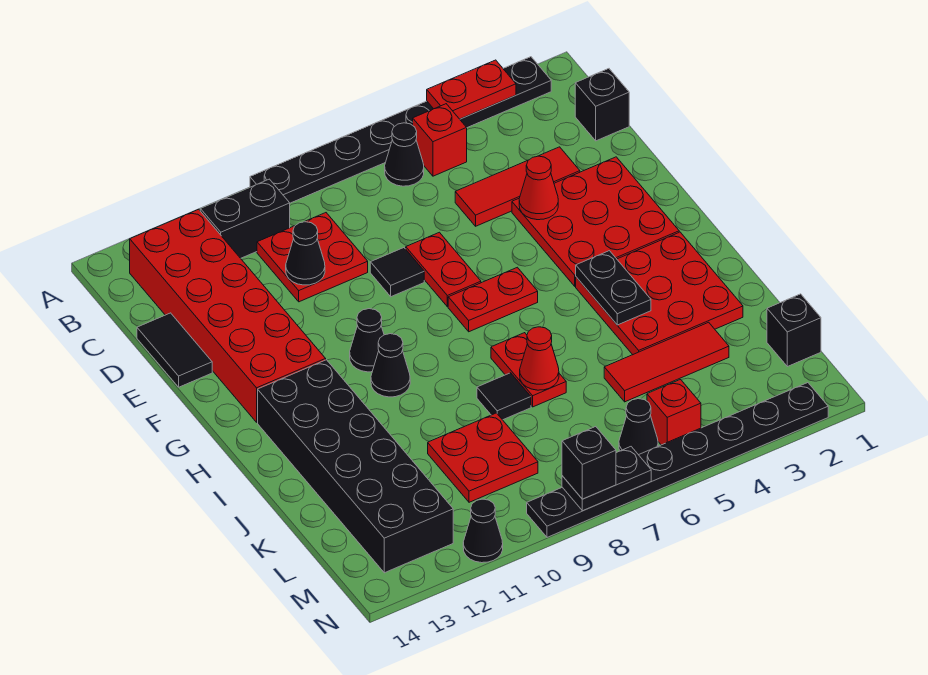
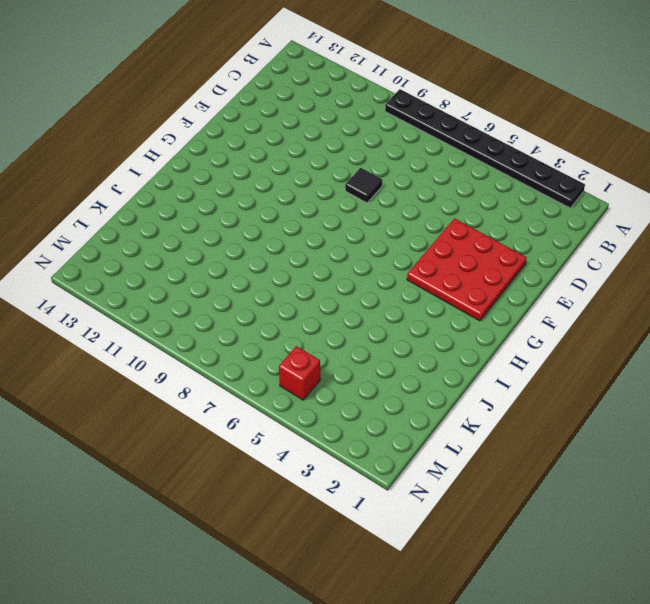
none -> red brick B5 level 1
none -> black cone B6 level 1
none -> black brick B10:B11 level 1
none -> red brick B12:G13 level 1

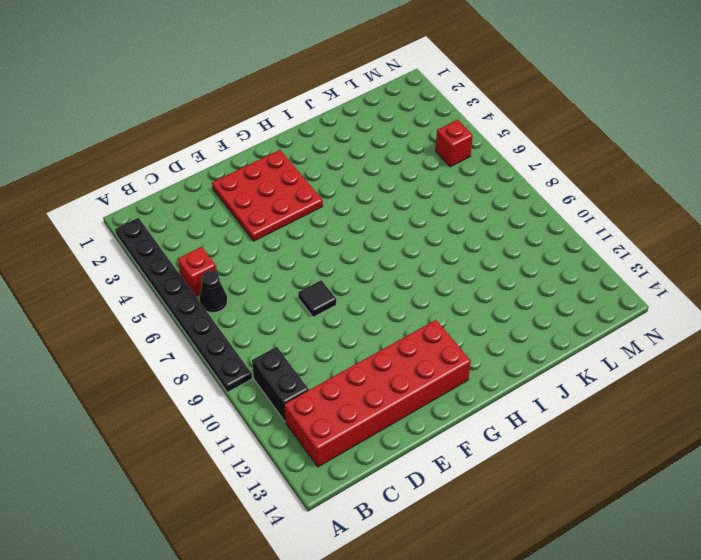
none -> black brick C1 level 1
none -> red plate C9:D10 level 1
none -> red tile D3:D5 level 1
none -> black tile D14:E14 level 1

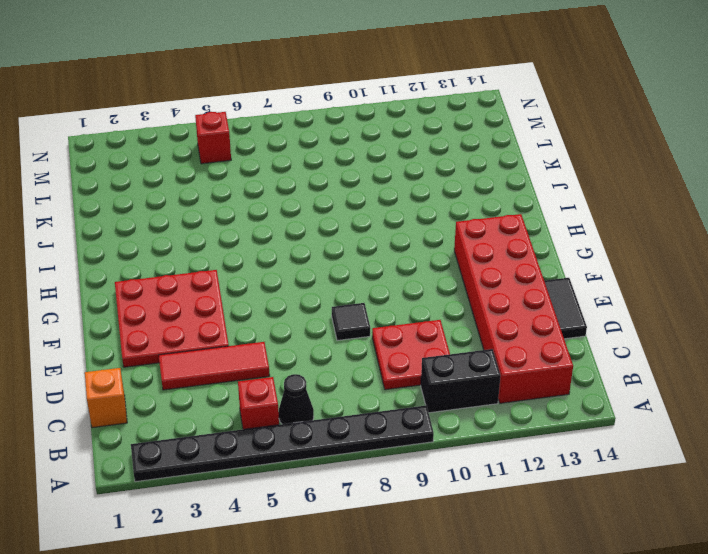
orange brick C1 level 1 -> black brick C1 level 1
none -> red plate E7:F7 level 1
none -> red plate G6:G7 level 1
none -> black cone G10 level 1
none -> red plate H2:J4 level 1

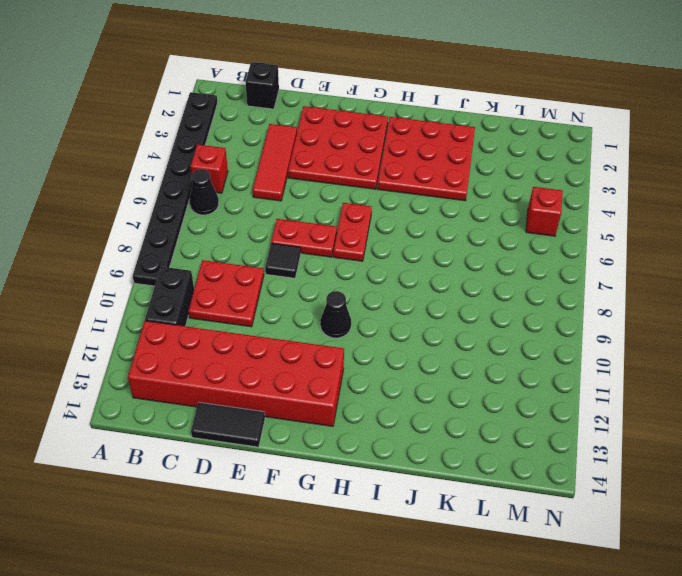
none -> black cone H10 level 1
none -> black brick H12:M13 level 1
none -> red plate I7:J7 level 1
none -> black tile J8 level 1

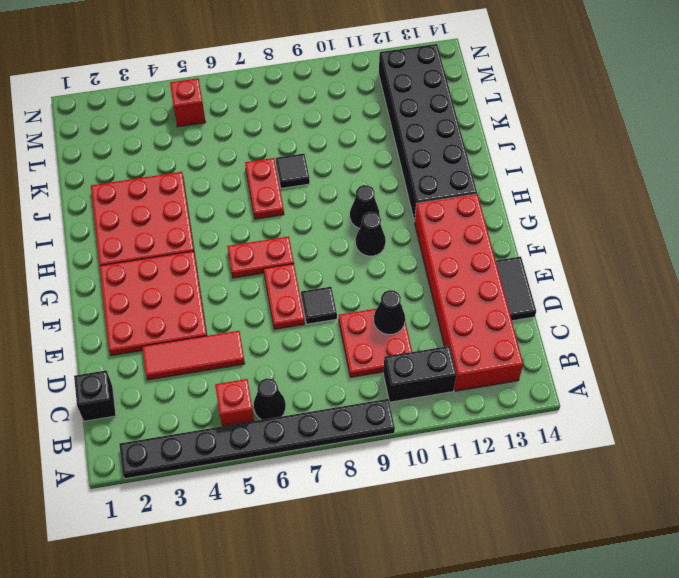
none -> red tile K3:K5 level 1
none -> red plate K9:L10 level 1
none -> black brick L1 level 1
none -> black cone M6 level 1

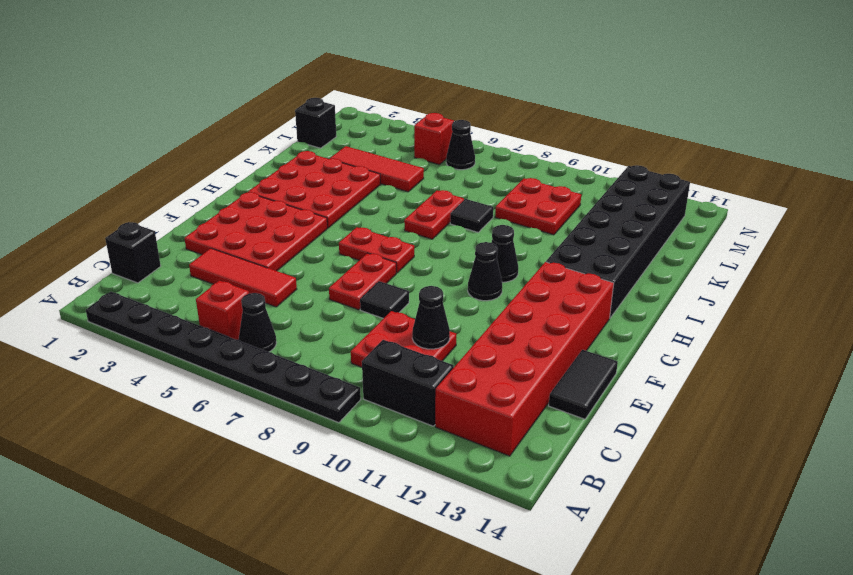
none -> black plate N2:N9 level 1
none -> black cone N11 level 1
none -> red plate A3:A4 level 2
none -> red cone E4 level 2

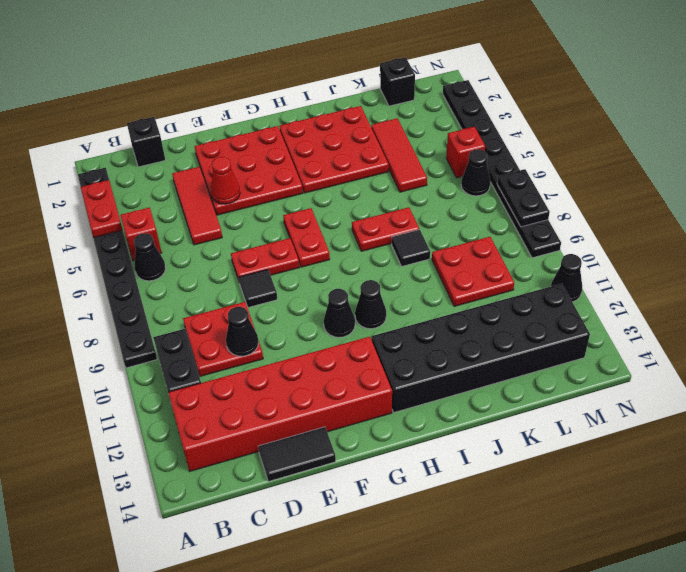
none -> black plate H4:I4 level 2
none -> red cone J7 level 2
none -> black brick N8 level 3

